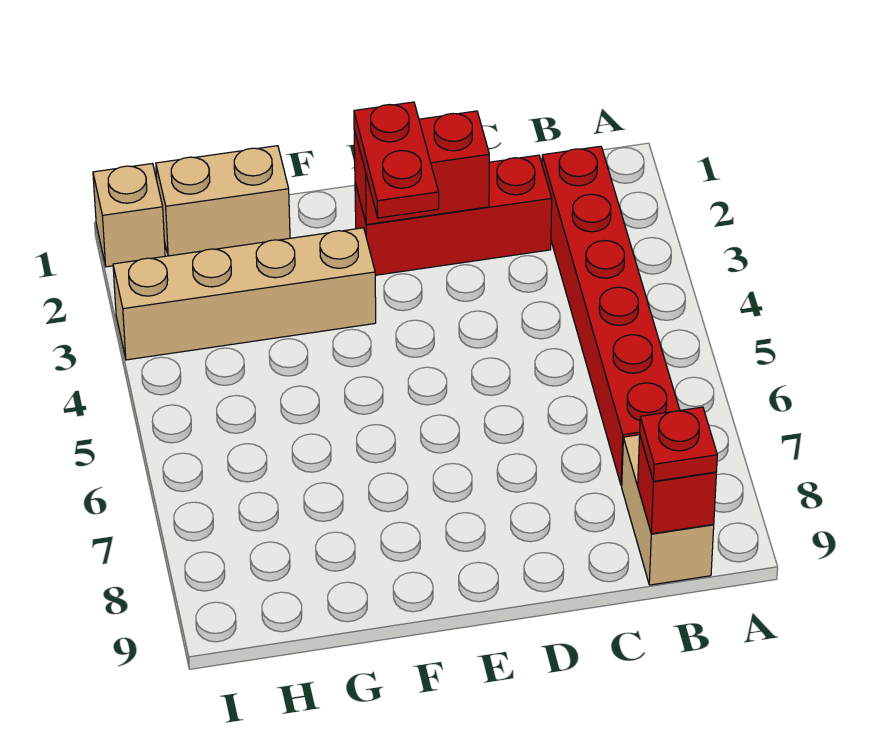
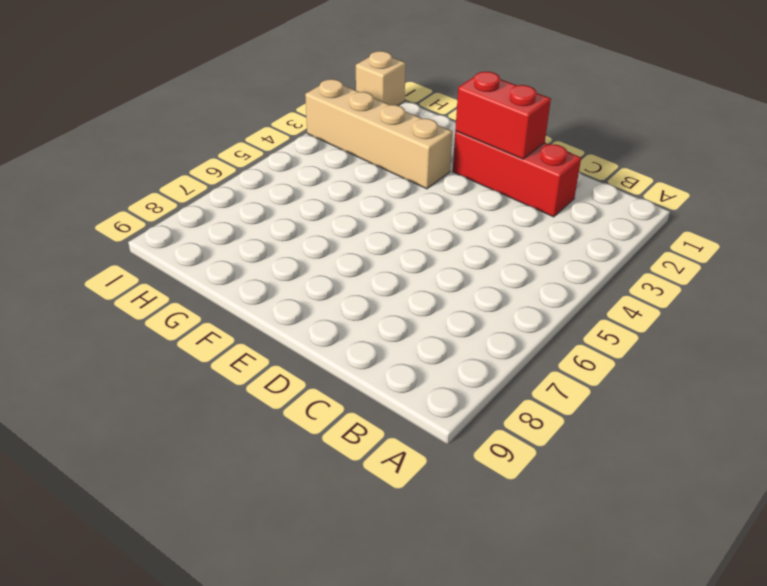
none -> red brick B2:B7 level 1
none -> tan brick B8:B9 level 1

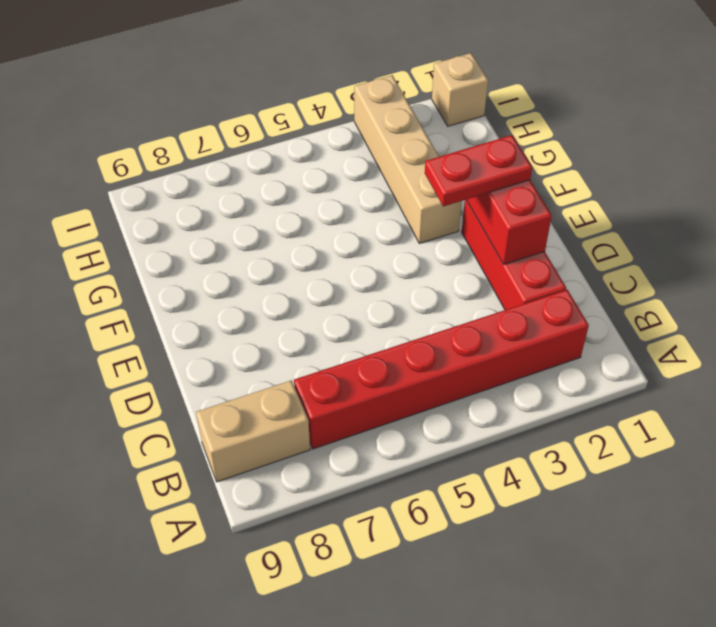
none -> tan brick G1:H1 level 1
none -> red brick B9 level 2

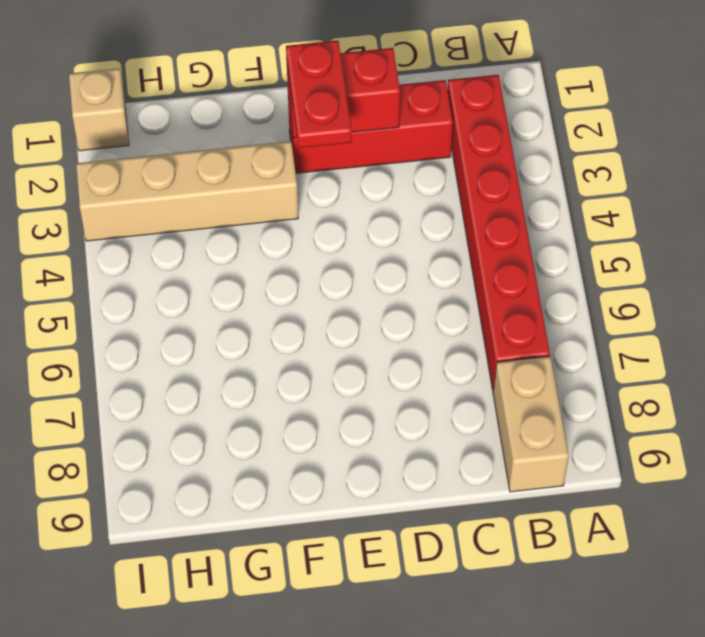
none -> tan brick G1:H1 level 1
none -> red brick B9 level 2

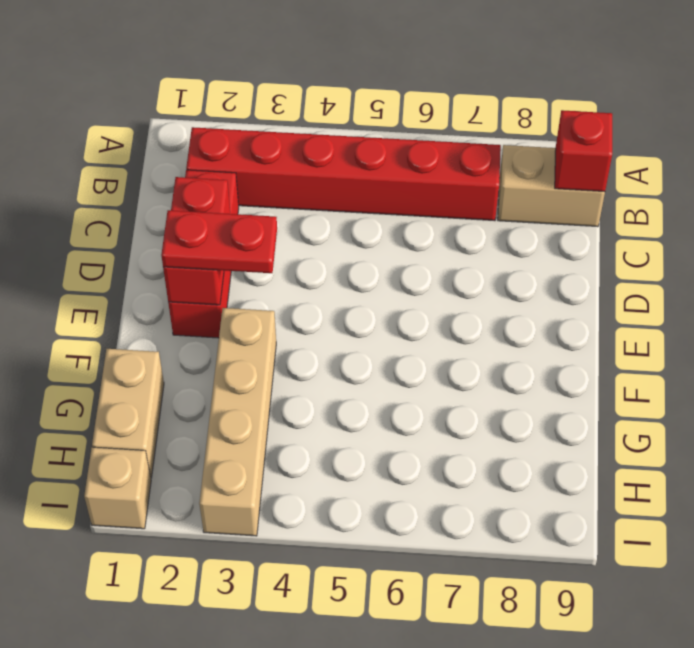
none -> red plate B9 level 3

